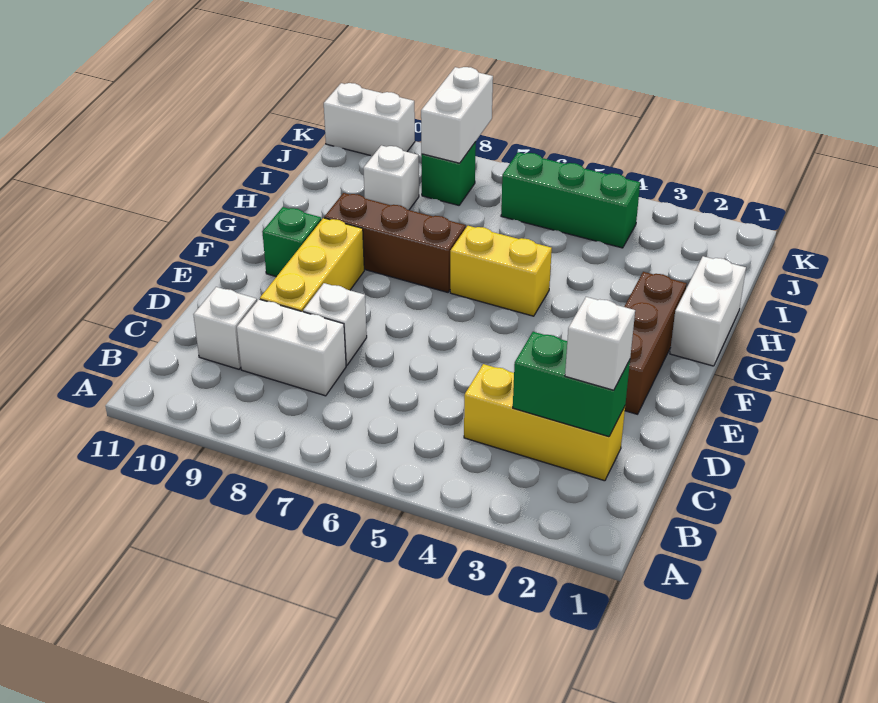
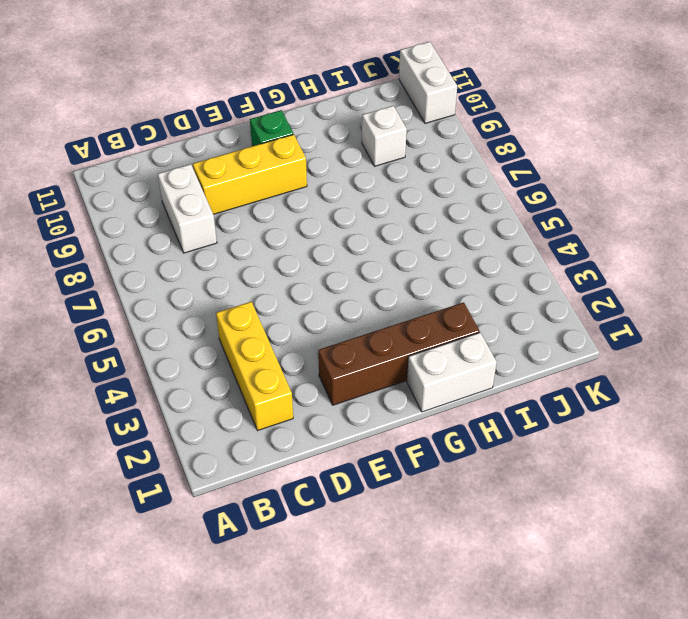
brown brick E2:H2 level 1 -> brown brick E2:G2 level 1
none -> white brick C10 level 1
none -> white brick D8 level 1
none -> yellow brick G5:G6 level 1

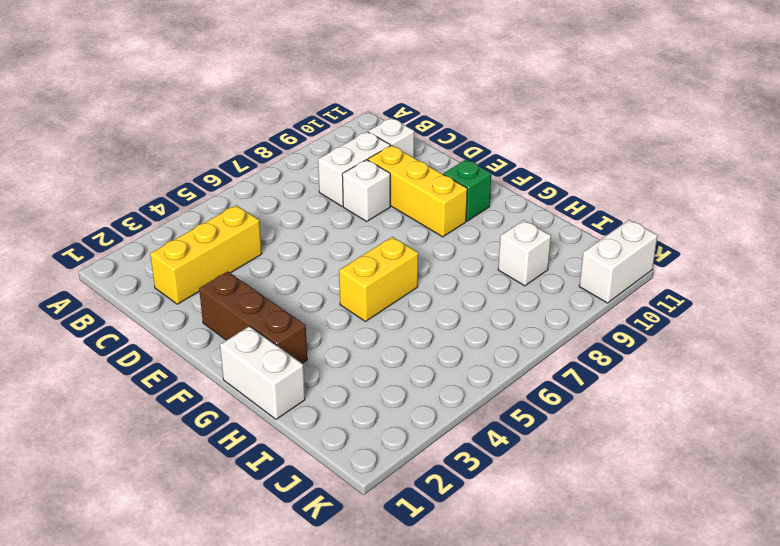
none -> brown brick G7:G9 level 1
none -> green brick J4:J6 level 1
none -> green brick J8 level 1

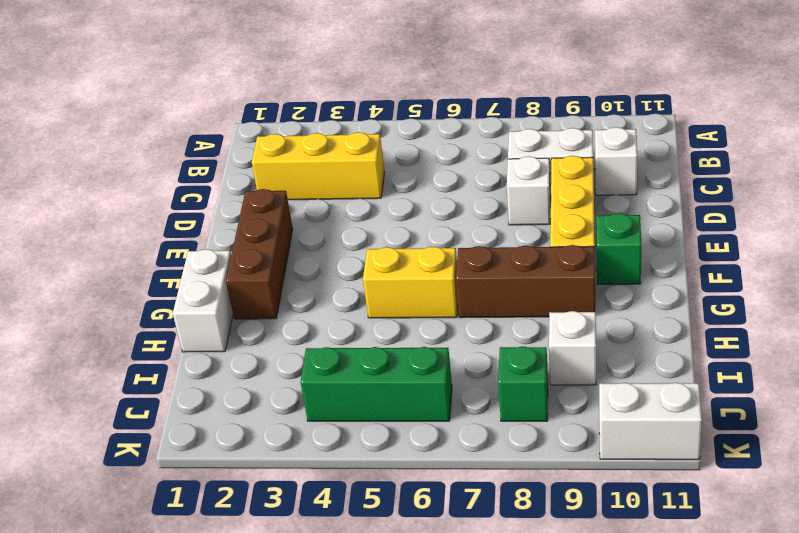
none -> green brick C2:C3 level 2
none -> white brick J8:K8 level 2
none -> white brick C2 level 3

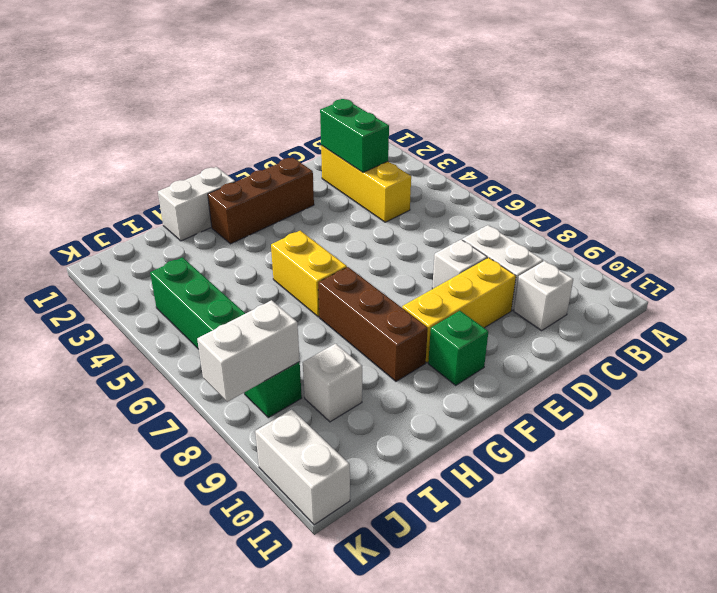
none -> white brick C2 level 3

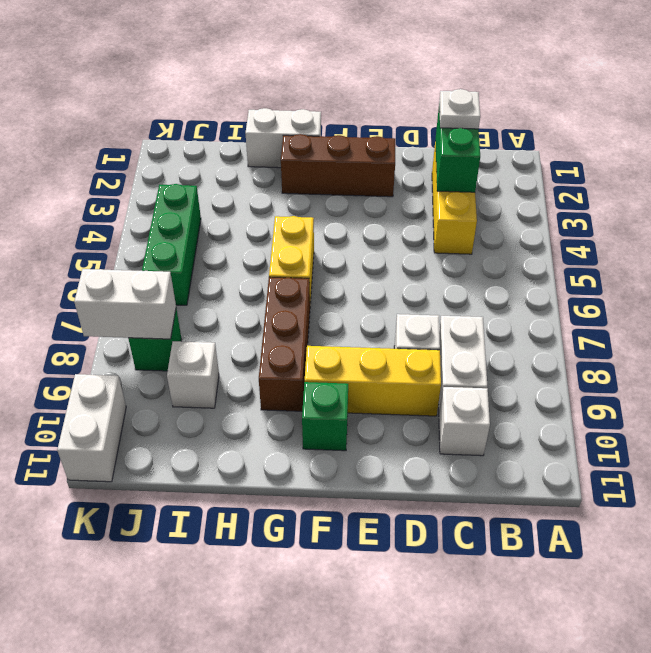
white plate C2 level 3 -> white brick C2 level 3

